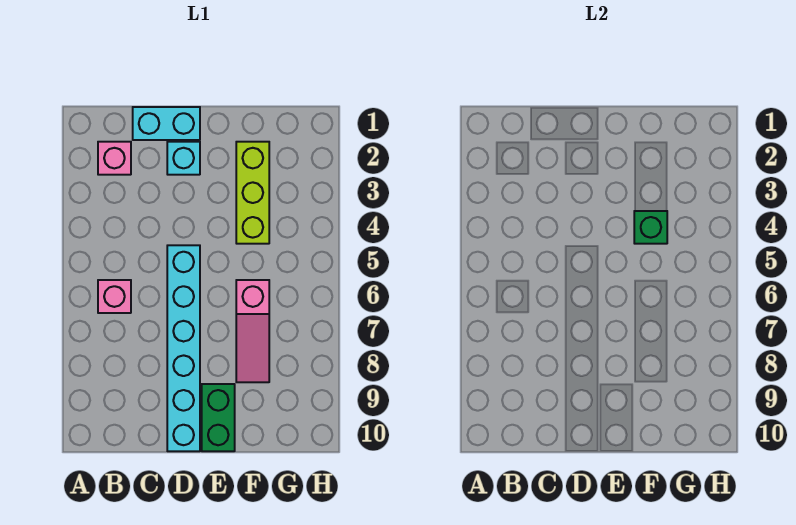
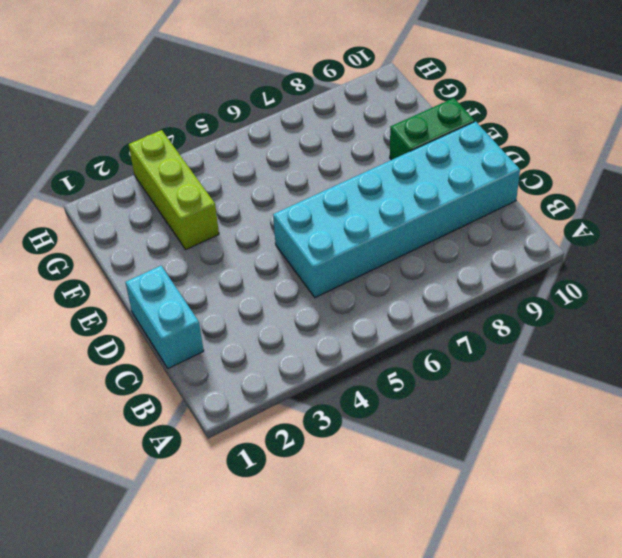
cyan brick C5:D10 level 1 -> cyan brick D5:D10 level 1
lime brick F3:H3 level 1 -> lime brick F2:F4 level 1
none -> pink brick B2 level 1
none -> pink brick B6 level 1

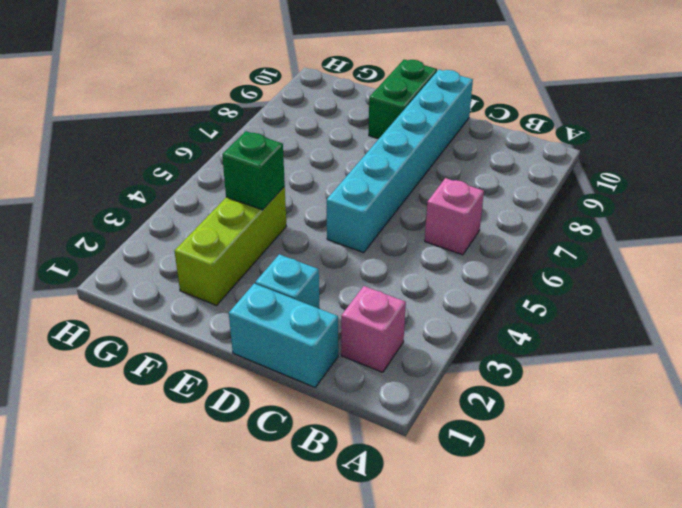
none -> pink slope F6:F8 level 1 top 6

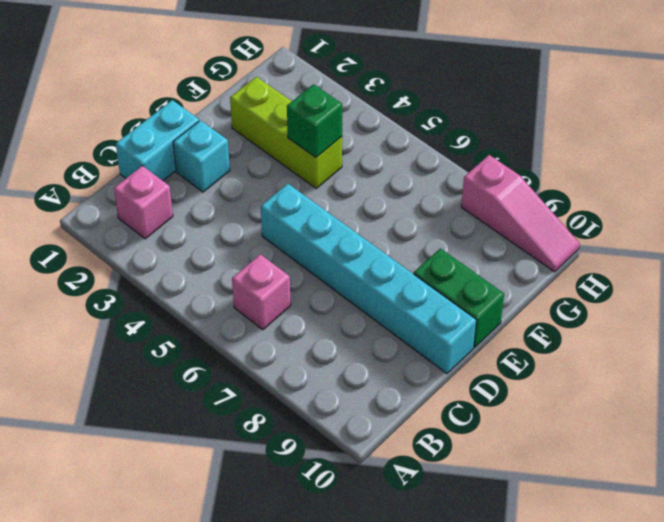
pink slope H8:H10 level 1 top 8 -> pink slope F6:F8 level 1 top 6

